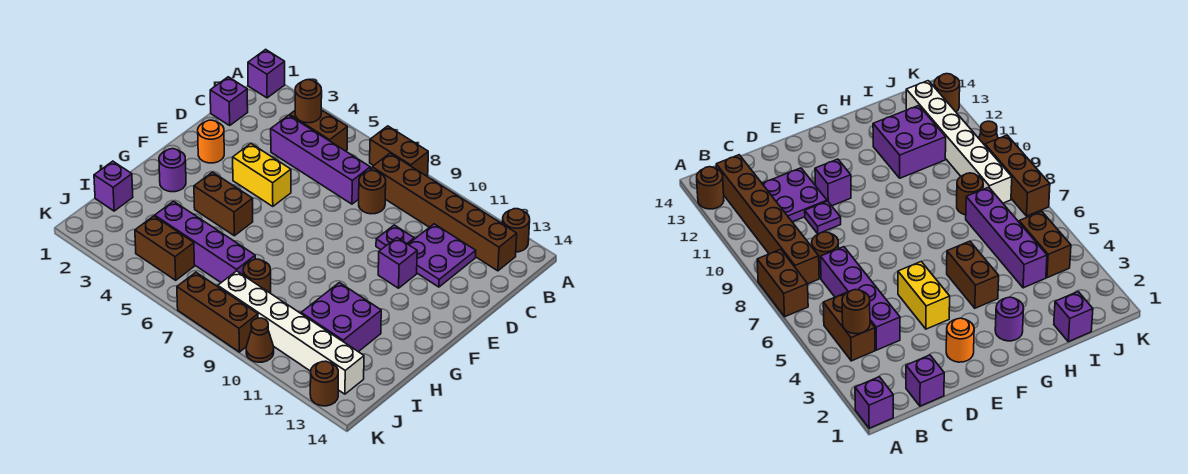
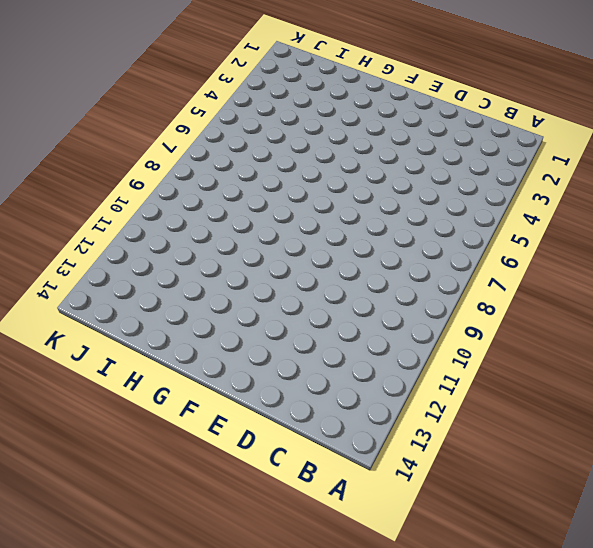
none -> purple brick A1 level 1
none -> brown brick A7:A8 level 1
none -> brown round brick A13 level 1

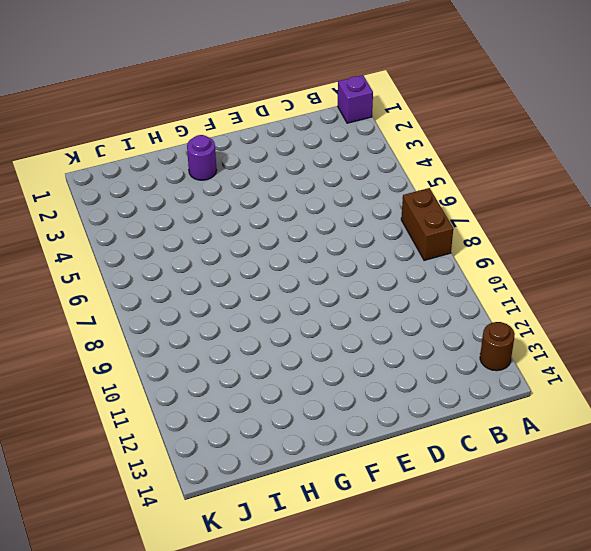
none -> brown brick B4:B5 level 1
none -> brown brick B8:B13 level 1
none -> purple brick C1 level 1

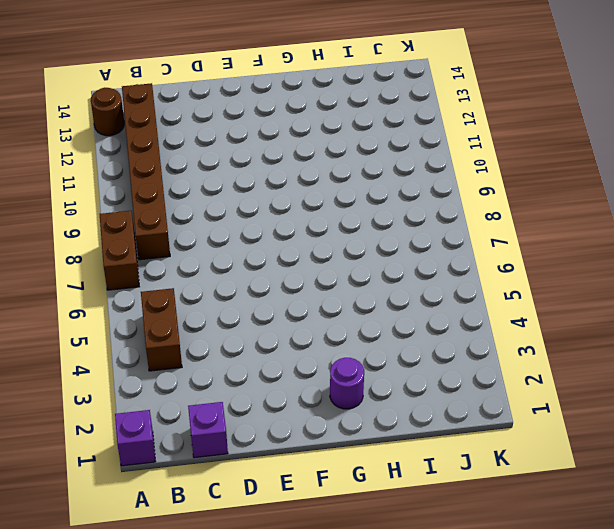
none -> purple brick C4:C7 level 1
none -> brown round brick C8 level 1
none -> purple plate C11:D12 level 1

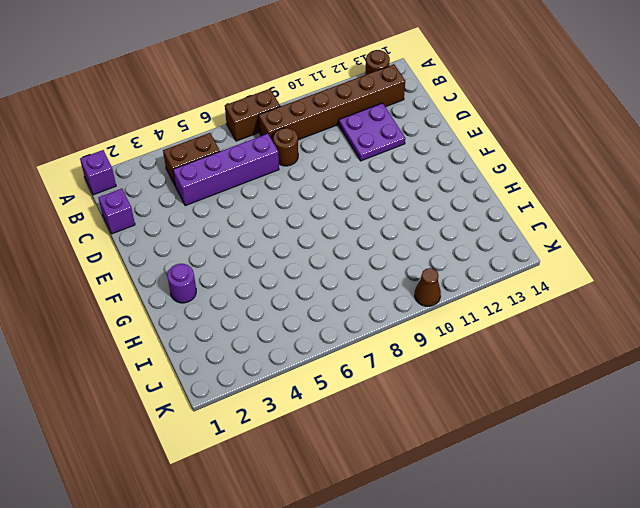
none -> purple plate D10 level 1
none -> orange round brick E2 level 1
none -> yellow brick E4:E5 level 1

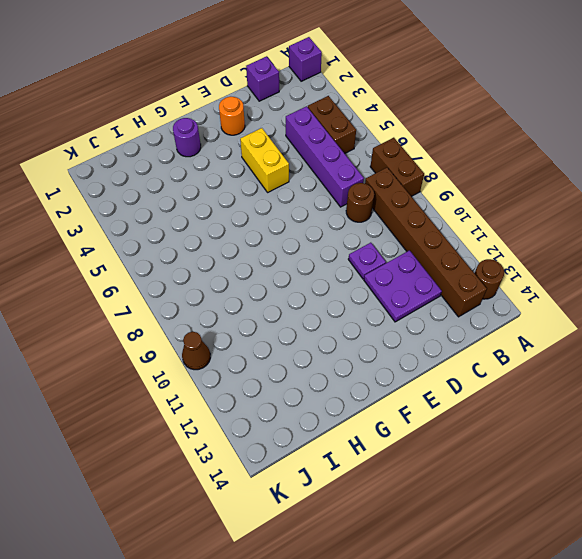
none -> purple brick E11 level 1
none -> brown brick G4:G5 level 1
none -> purple brick H11:I12 level 1

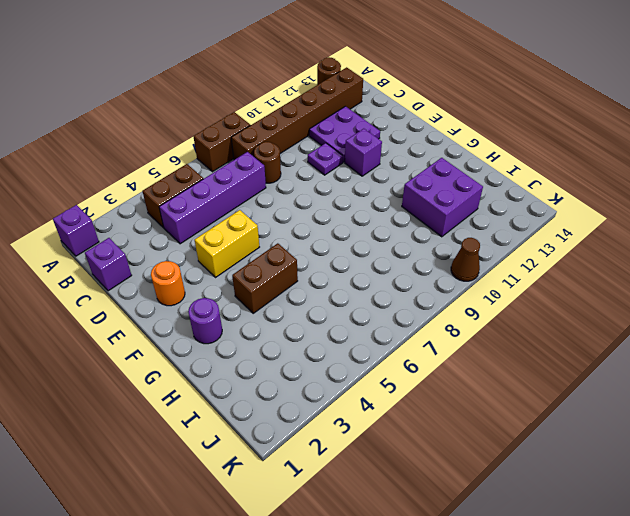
none -> purple brick I1 level 1
none -> purple brick I4:I7 level 1
none -> brown round brick I8 level 1

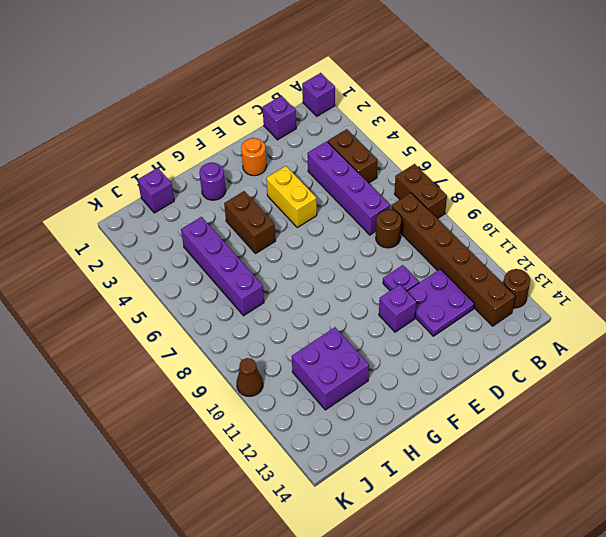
none -> brown round brick I8 level 1
none -> brown brick J4:J5 level 1
none -> white brick J8:J13 level 1

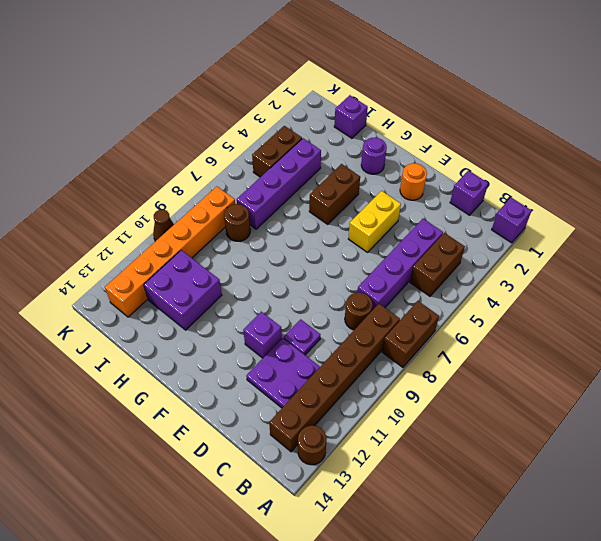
orange brick J8:J13 level 1 -> white brick J8:J13 level 1
none -> brown brick K7:K9 level 1
none -> brown round brick K13 level 1
none -> brown round brick B4 level 2

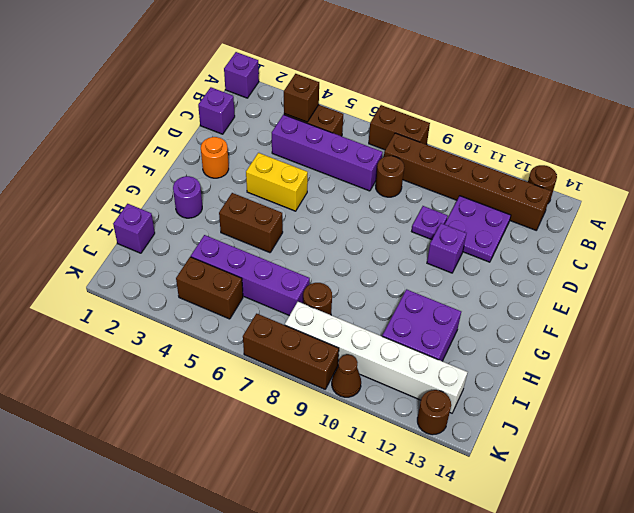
brown brick B4 level 2 -> brown round brick B4 level 2

